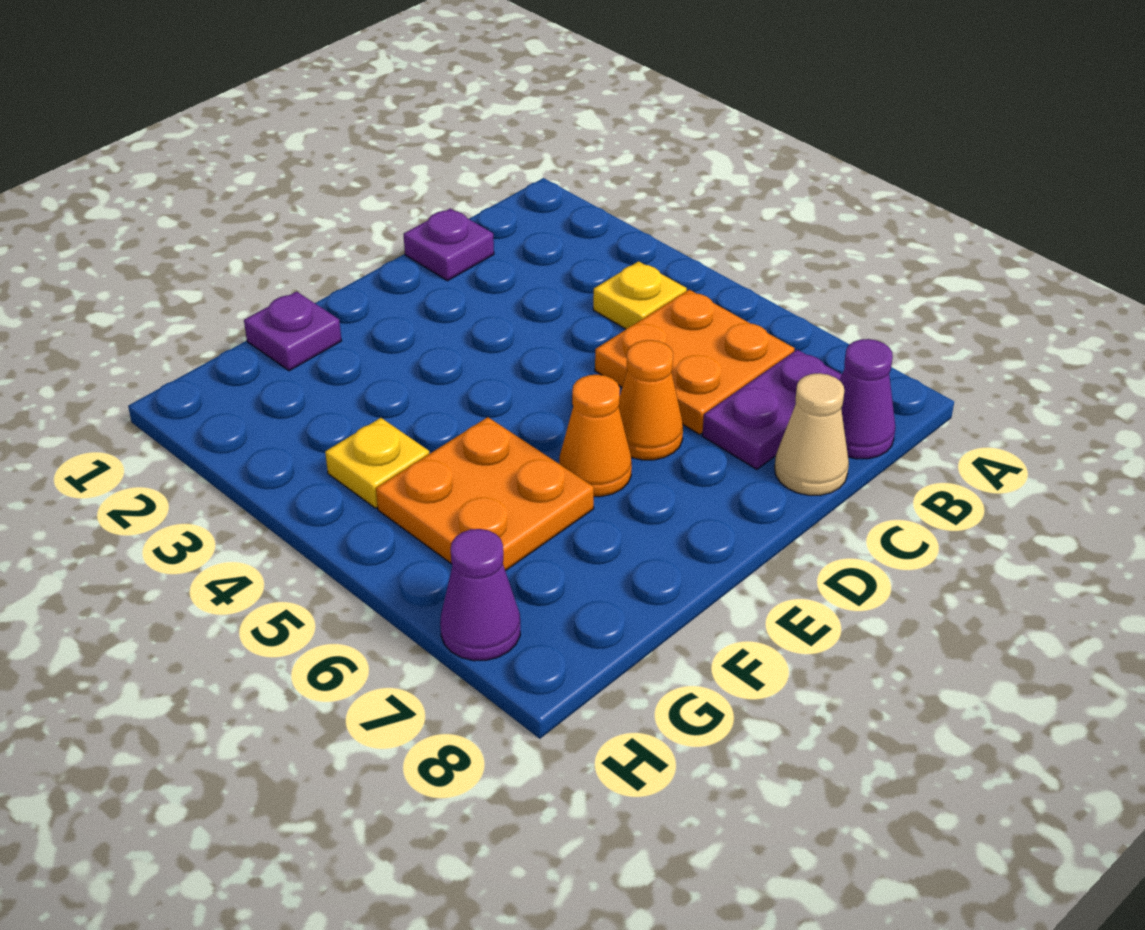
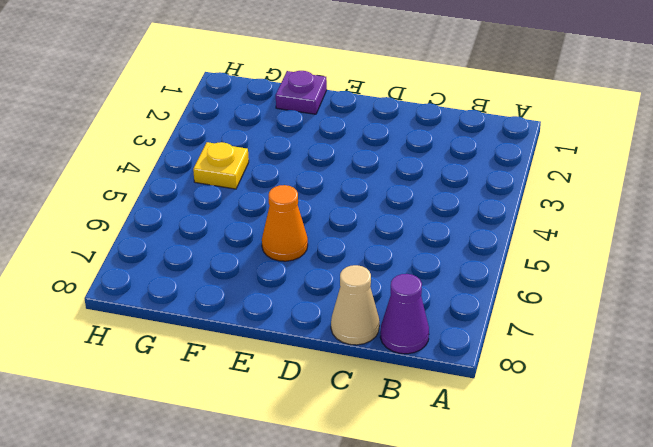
none -> yellow plate B4 level 1
none -> orange plate B5:C6 level 1
none -> purple plate B7:C7 level 1

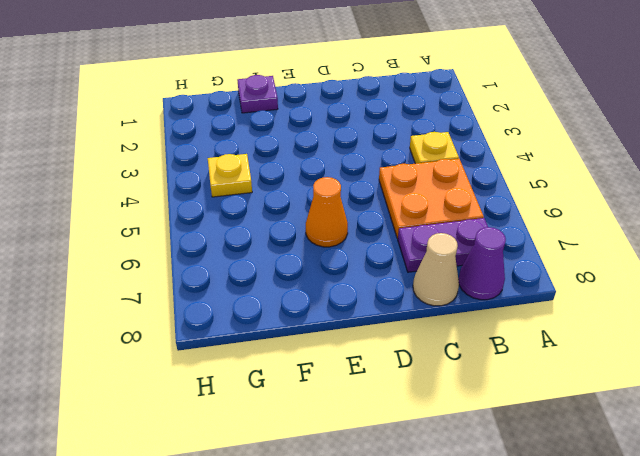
none -> purple plate C1 level 1
none -> orange cone D6 level 1
none -> orange plate F5:G6 level 1

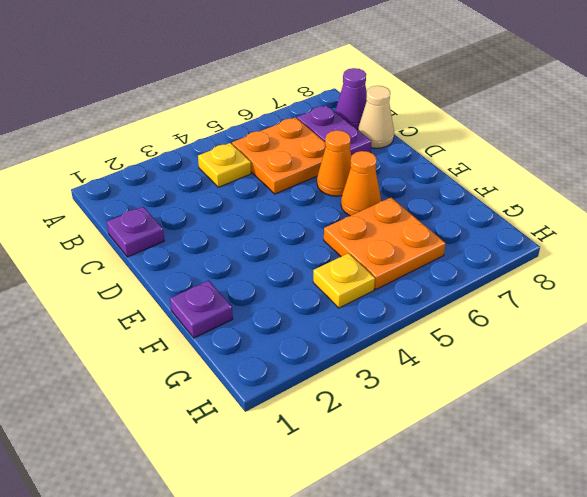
none -> purple cone H7 level 1

